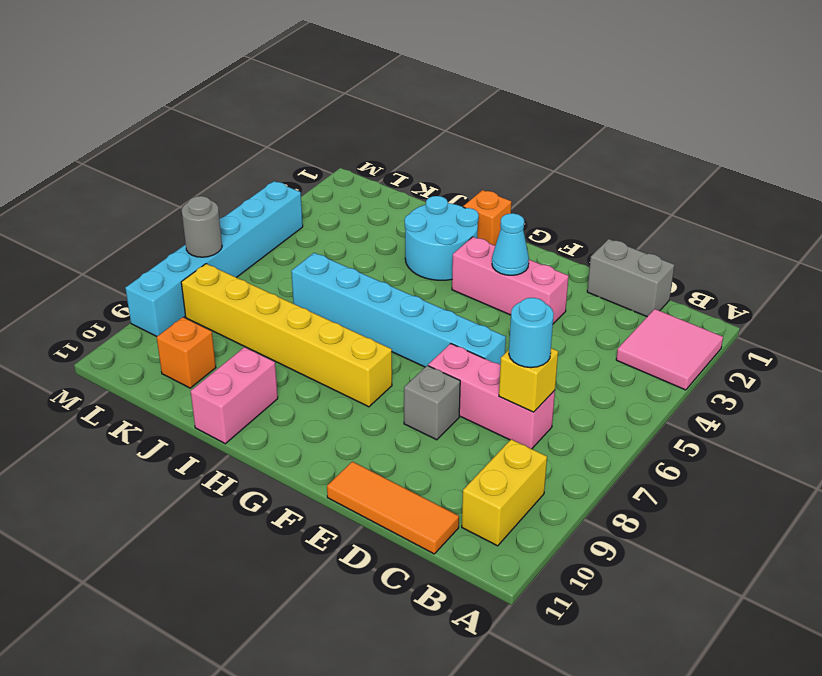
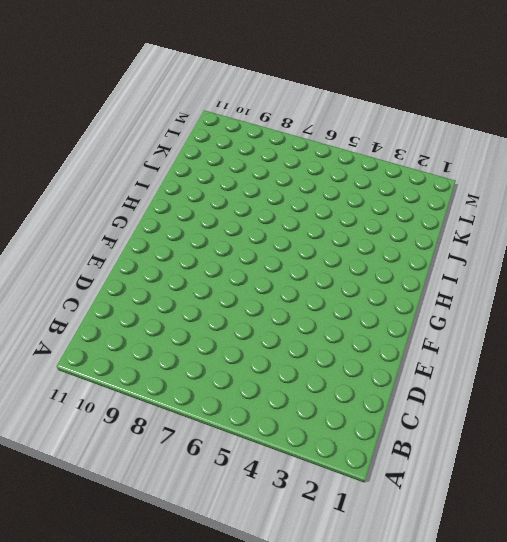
none -> pink tile A2:B3 level 1
none -> yellow brick B9:B10 level 1
none -> grey brick C1:D1 level 1

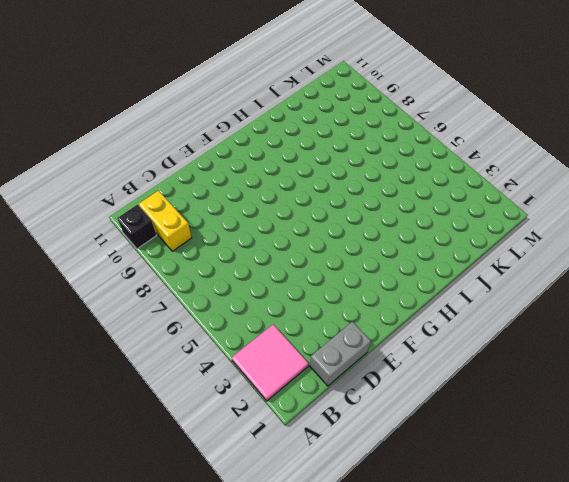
black brick A10 level 1 -> none
none -> pink brick C7:E7 level 1
none -> orange tile C11:E11 level 1
none -> pink brick E3:G3 level 1

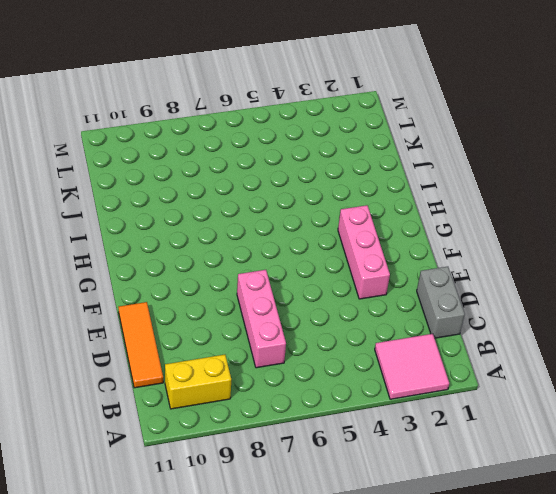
none -> cyan brick E6:J6 level 1
none -> grey brick E8 level 1
none -> yellow brick G8:L8 level 1

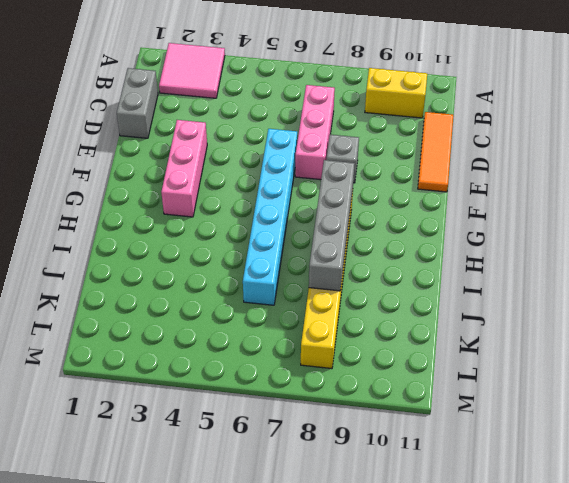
grey brick G8:J8 level 2 -> none
none -> orange brick H1 level 1
none -> cyan round brick H2:I3 level 1
none -> pink brick I10:I11 level 1

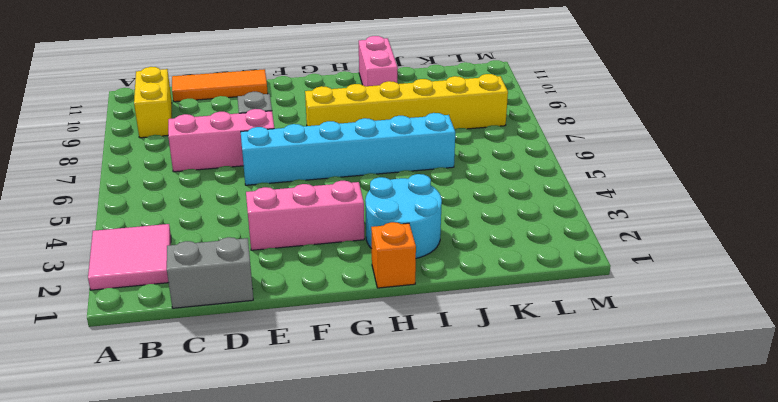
none -> orange brick K10 level 1
none -> cyan brick M4:M9 level 1
none -> yellow brick C7 level 2

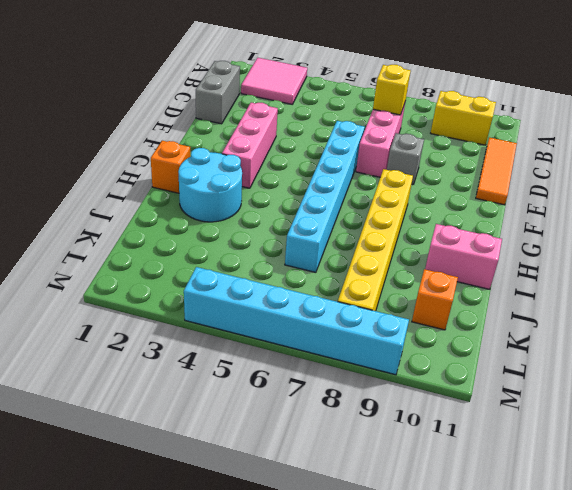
none -> cyan cone F3 level 2
none -> grey round brick M7 level 2
none -> cyan round brick C7 level 3

